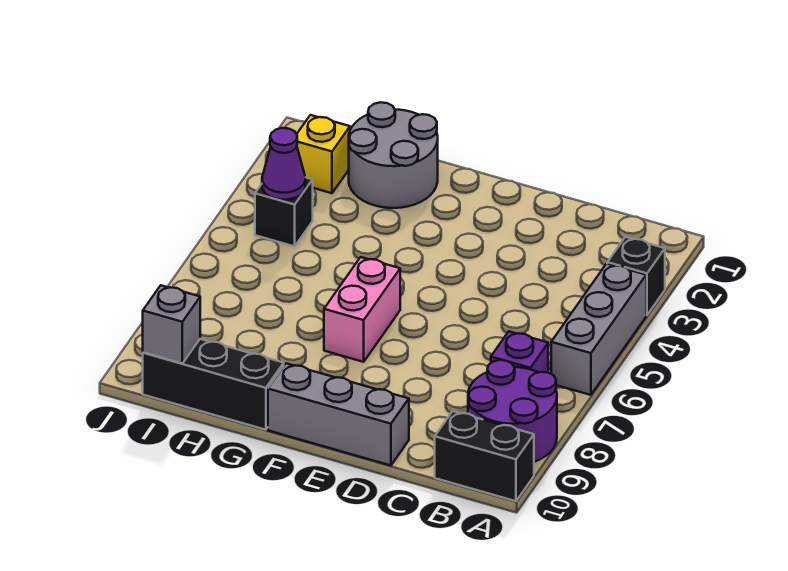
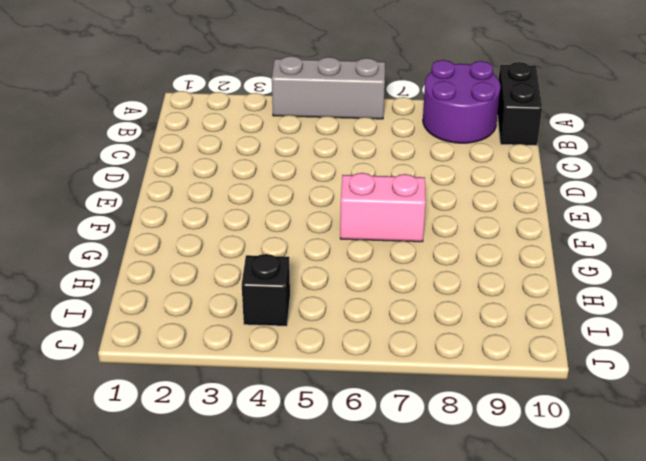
none -> black brick A3 level 1
none -> purple brick B7 level 1
none -> grey brick D10:F10 level 1

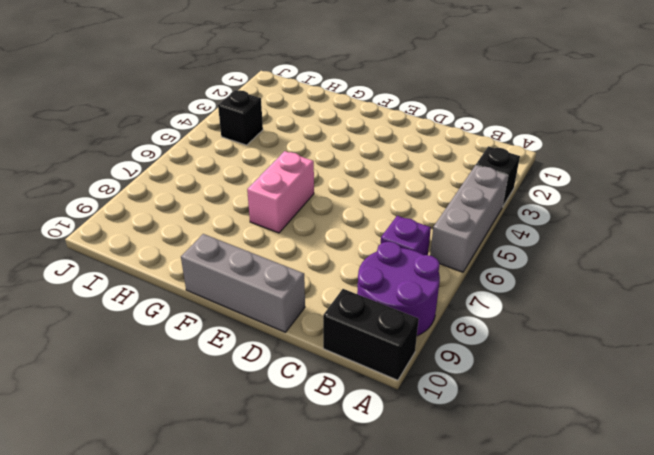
none -> grey round brick G1:H2 level 1
none -> black brick G10:I10 level 1
none -> yellow brick I2 level 1

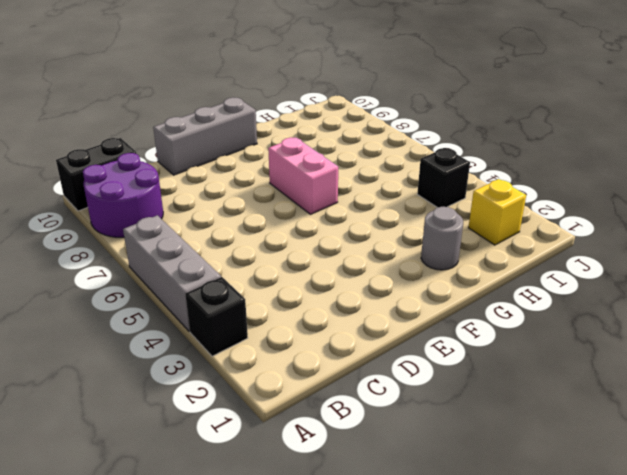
grey round brick G2 level 1 -> grey round brick G1:H2 level 1
none -> purple brick B7 level 1
none -> black brick G10:I10 level 1
none -> purple cone I4 level 2

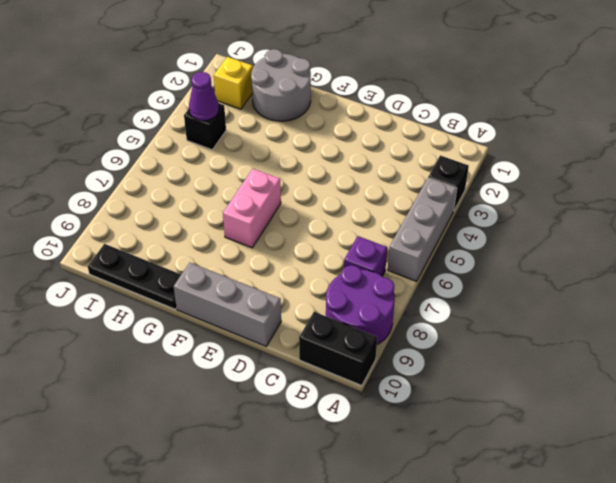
black plate G10:I10 level 1 -> black brick G10:I10 level 1
none -> grey brick I10 level 2

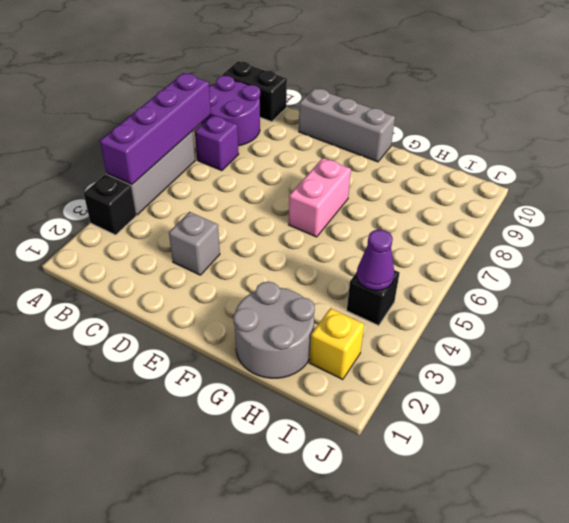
purple brick A4:A7 level 2 -> none
grey brick D3 level 1 -> grey brick I10 level 2
none -> black brick G10:I10 level 1

